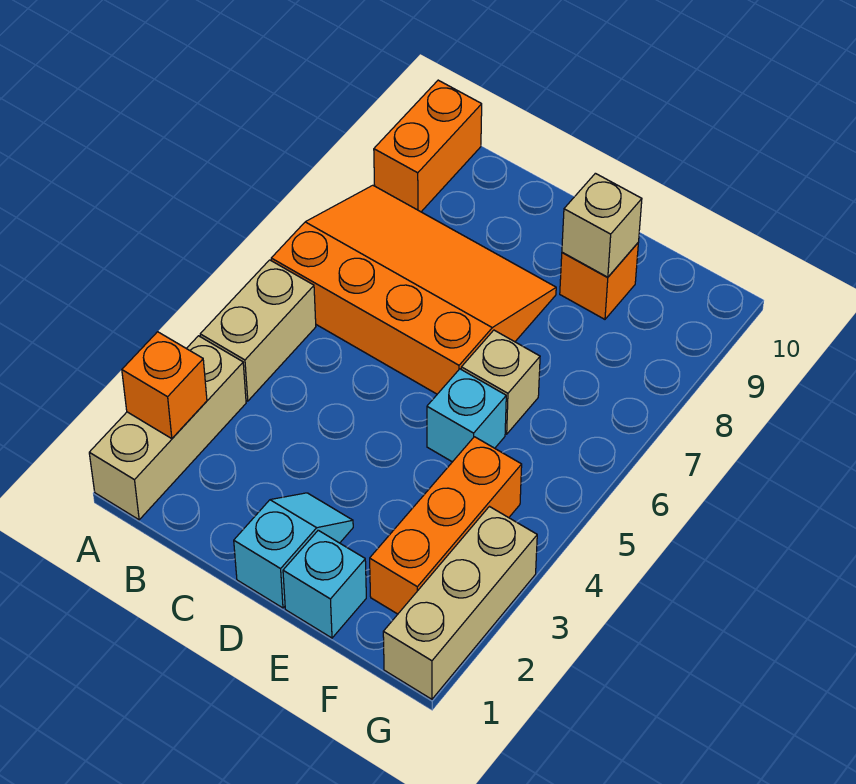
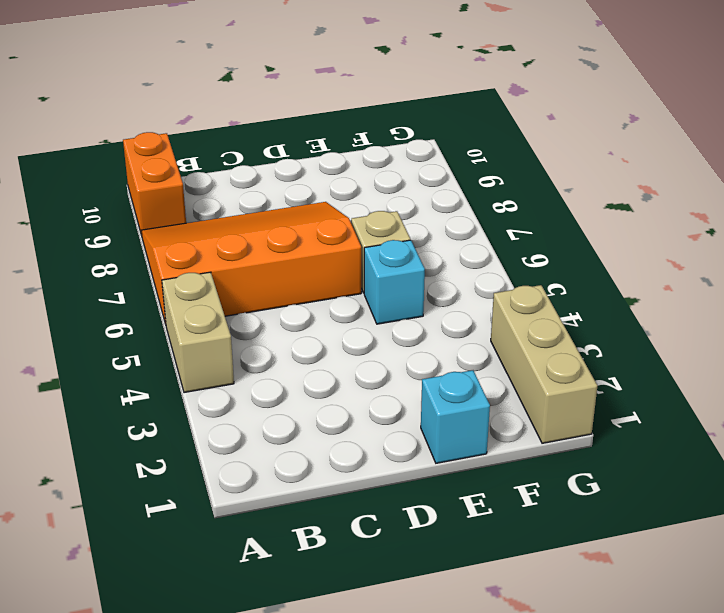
none -> tan brick A1:A3 level 1
none -> cyan slope D1:D2 level 1 top 1
none -> orange brick E9 level 1

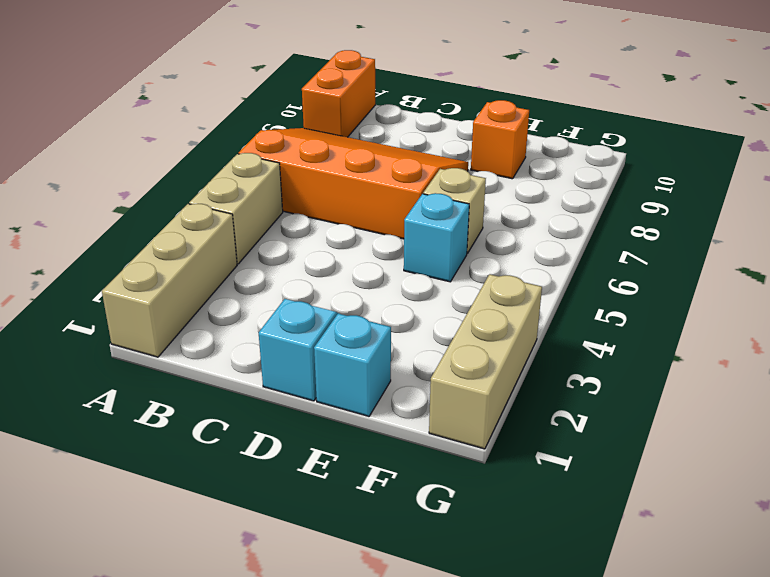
none -> orange brick F2:F4 level 1
none -> orange brick A2 level 2
none -> tan brick E9 level 2

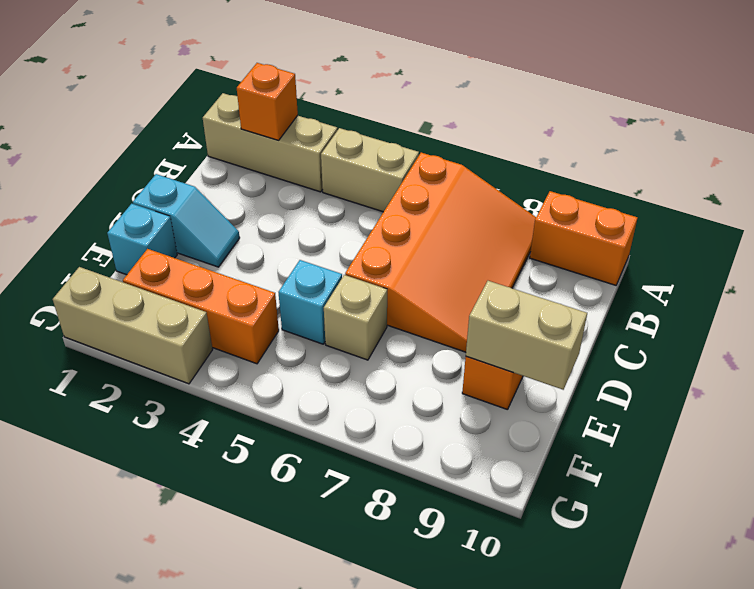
tan brick E9:E10 level 2 -> tan brick E9 level 2

